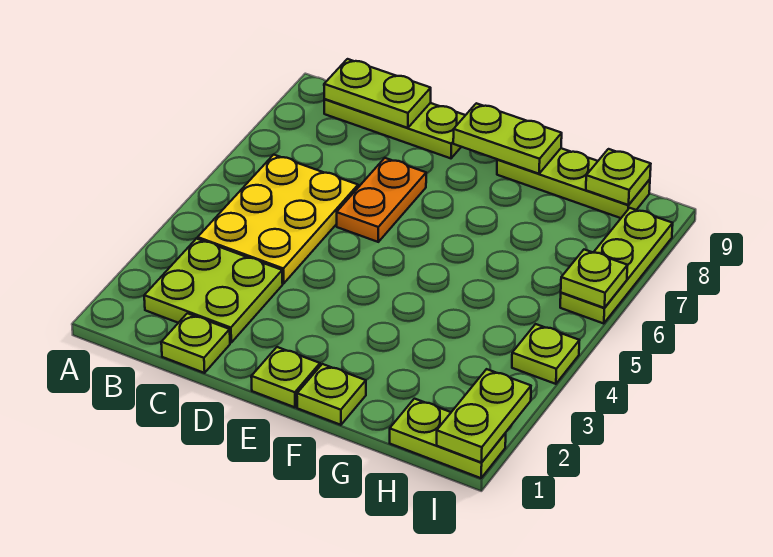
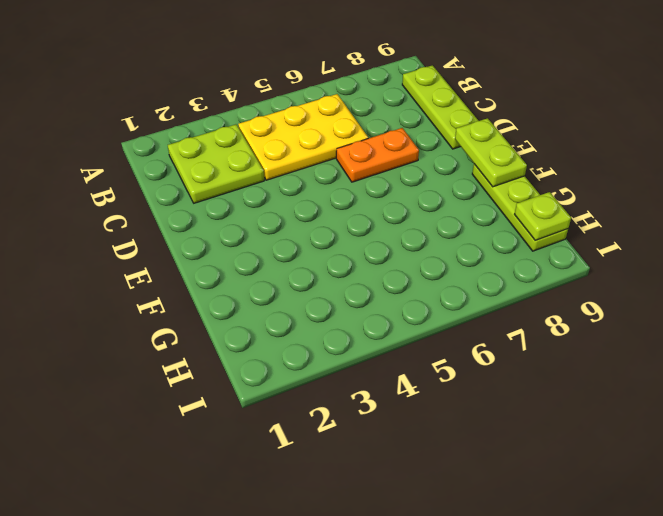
none -> lime plate C1 level 1
none -> lime plate E1 level 1
none -> lime plate F1 level 1

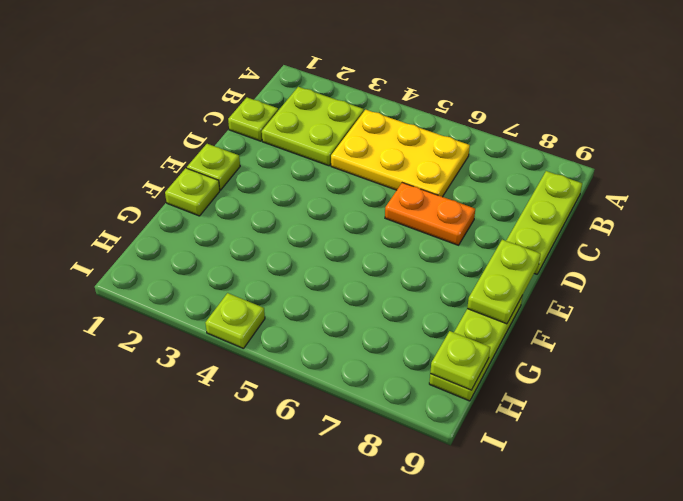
none -> lime plate H1:I1 level 1
none -> lime plate I6:I8 level 1
none -> lime plate B9:C9 level 2

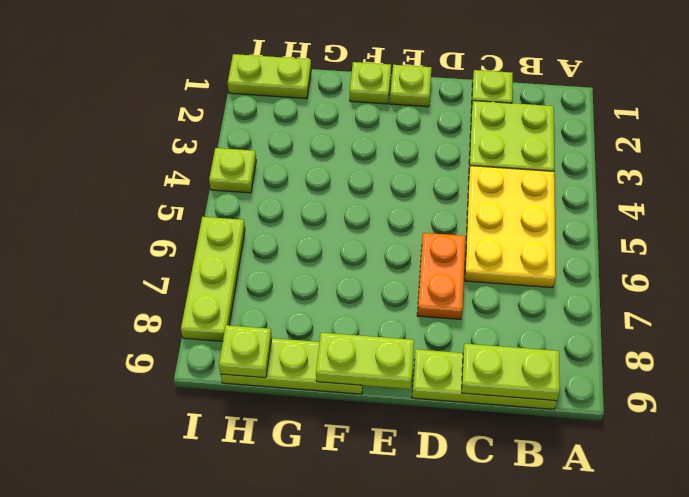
none -> lime plate I1:I2 level 2
none -> lime plate I6 level 2

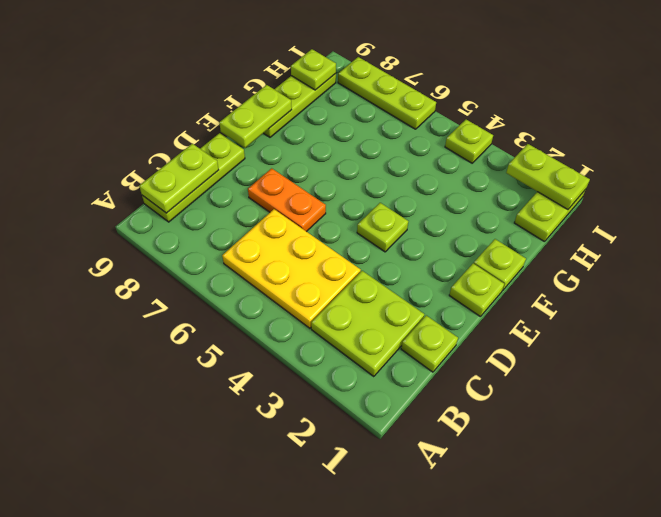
lime plate E4 level 1 -> lime plate I6 level 2

